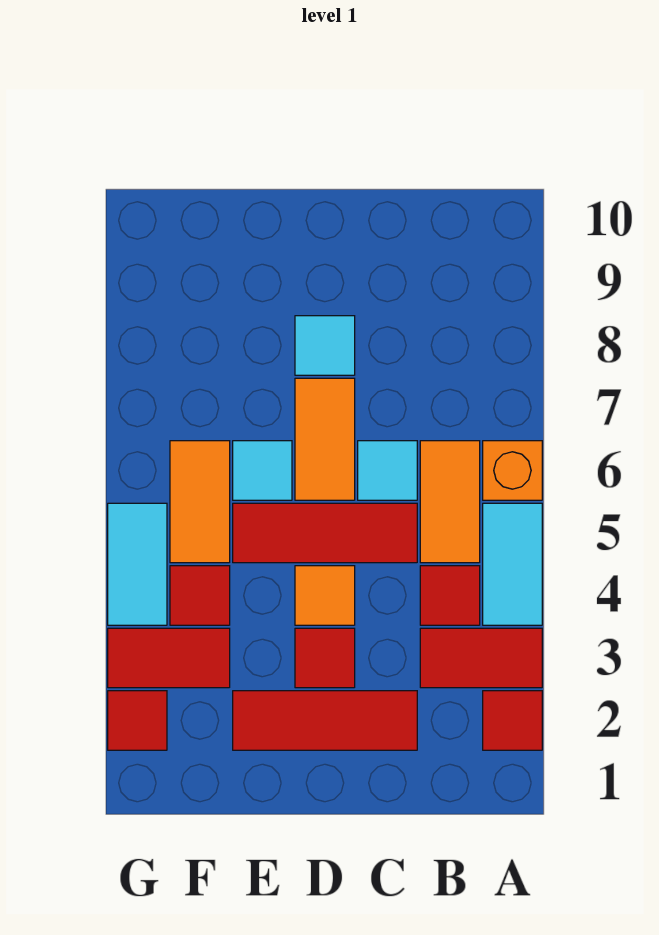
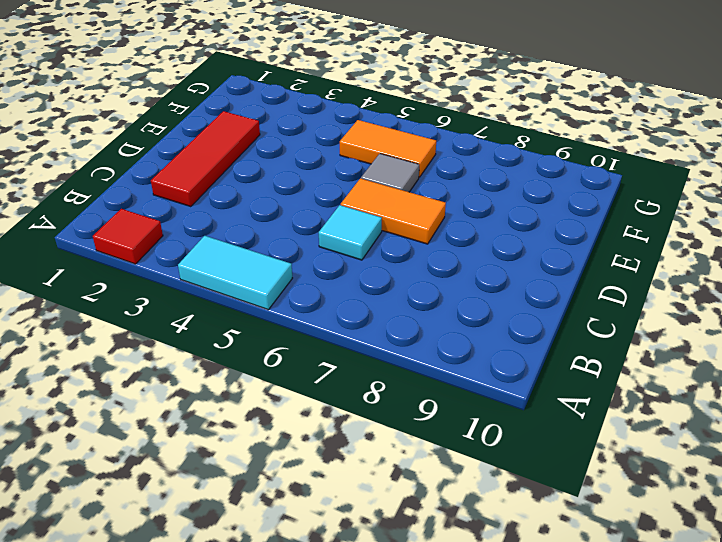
grey tile E6 level 1 -> cyan tile E6 level 1
none -> red tile A3:B3 level 1
none -> orange brick A6 level 1
none -> red tile B4 level 1

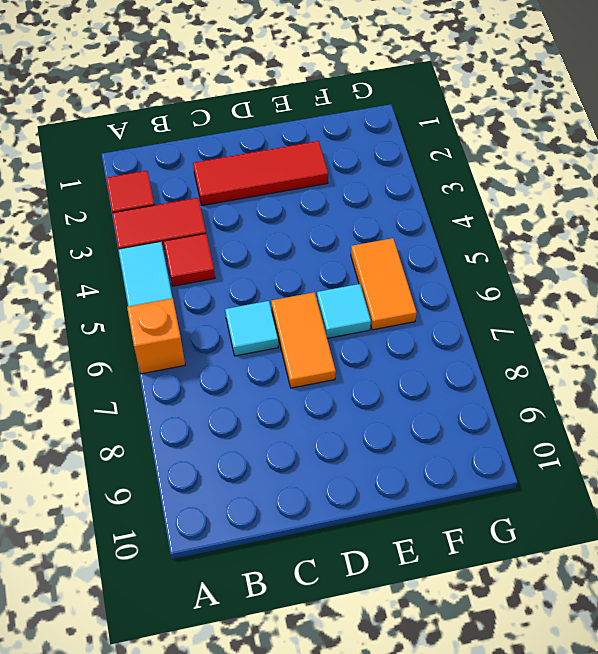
none -> orange tile B5:B6 level 1
none -> red tile C5:E5 level 1
none -> red tile D3 level 1

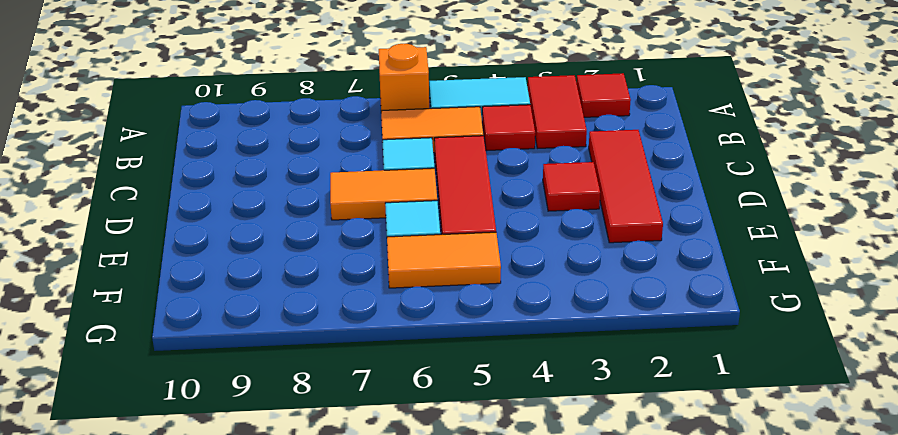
none -> orange tile D4 level 1
none -> cyan tile D8 level 1
none -> red tile F3:G3 level 1

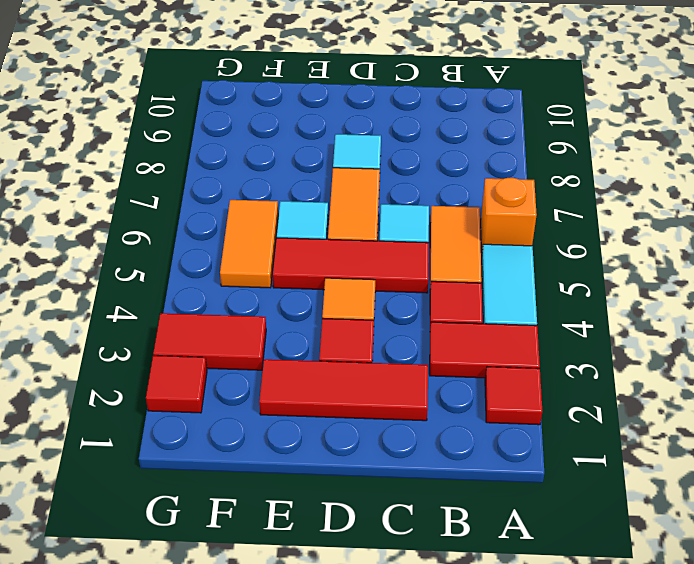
none -> red tile F4 level 1
none -> cyan tile G4:G5 level 1

